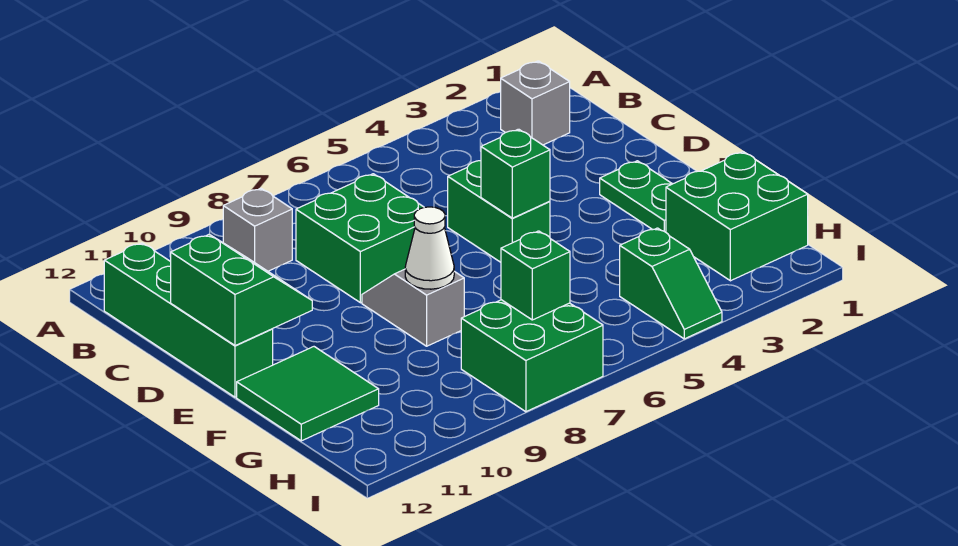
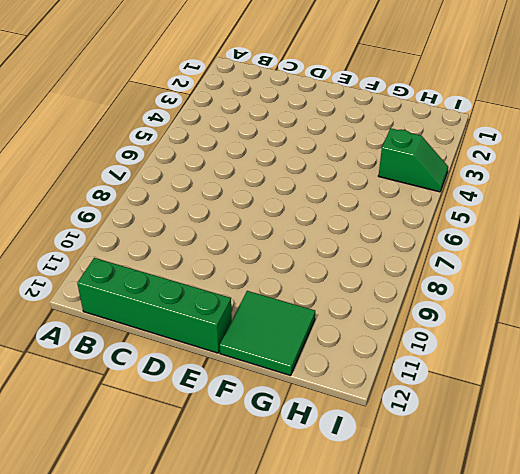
none -> grey brick B2 level 1
none -> grey brick B9 level 1
none -> green brick C7:D8 level 1

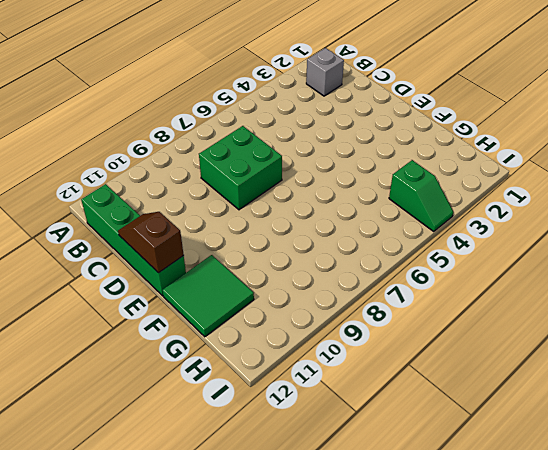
brown slope D12:E12 level 2 top E -> green slope D11:E12 level 2 top 12
none -> grey brick B9 level 1
none -> green brick D5:E5 level 1
none -> green plate E2:F2 level 1

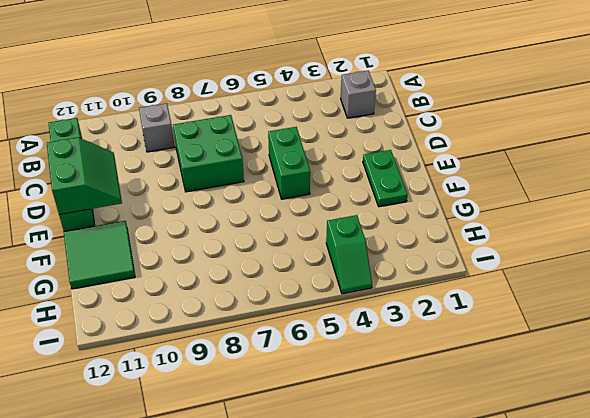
none -> grey slope E8:F8 level 1 top F
none -> green brick G1:H2 level 1
none -> green brick H7:I8 level 1

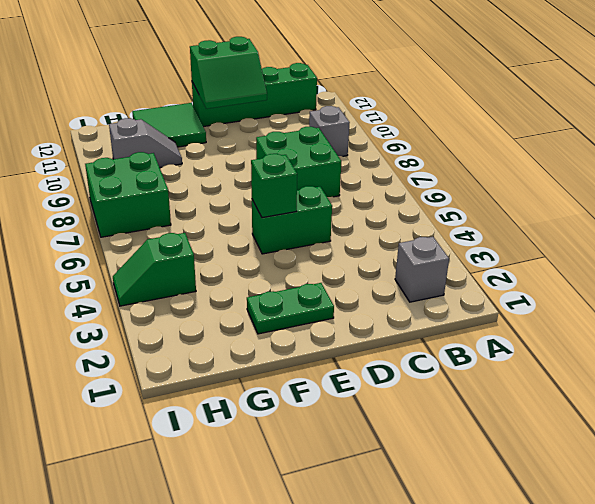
grey slope G10:H10 level 1 top H -> grey slope E8:F8 level 1 top F
none -> green brick G1:H2 level 1
none -> white cone F8 level 2
none -> green brick H7 level 2

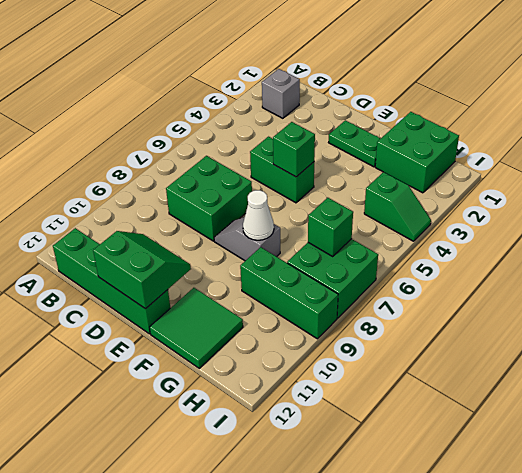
green brick G9:I9 level 1 -> none
none -> grey brick B9 level 1

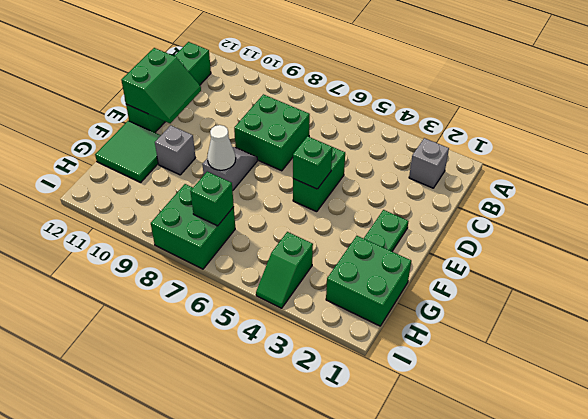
grey brick F10 level 1 -> grey brick B9 level 1

